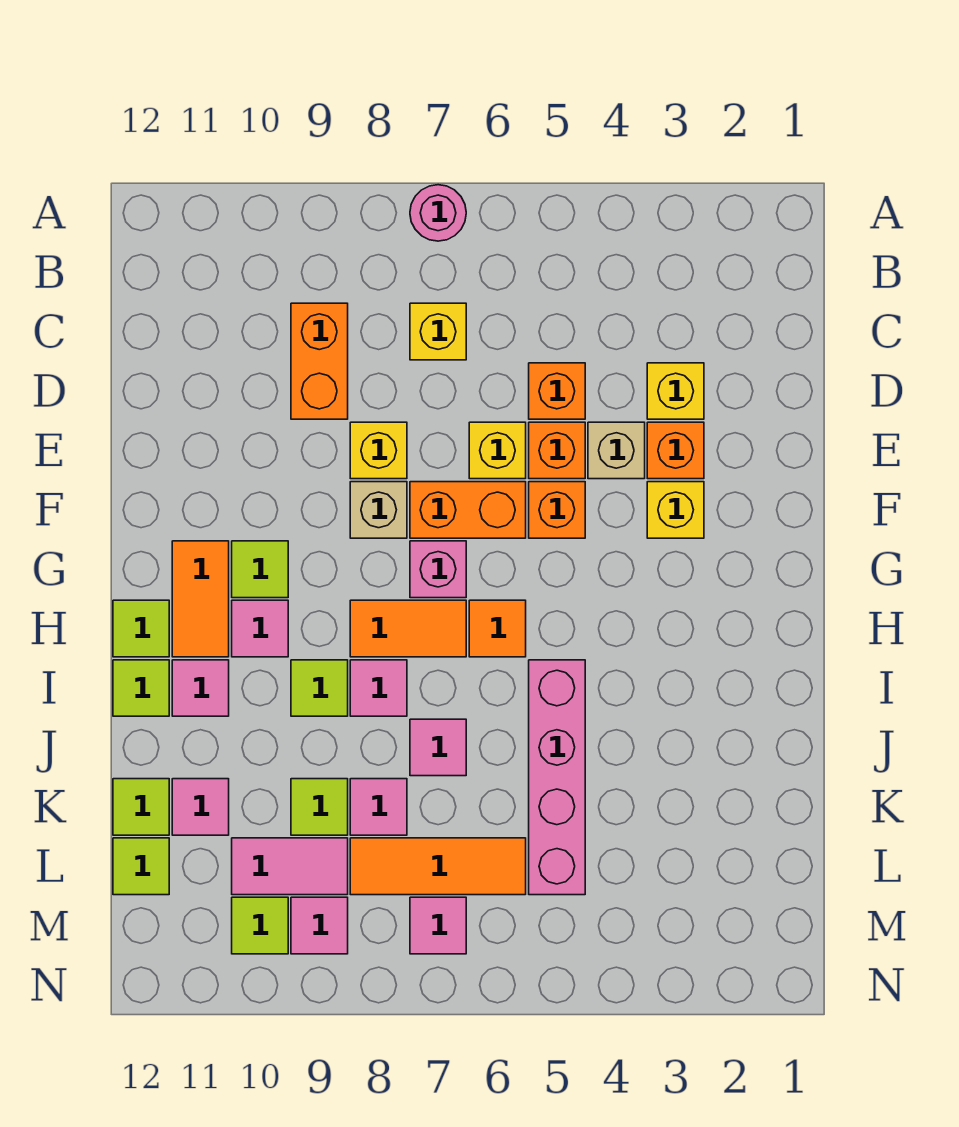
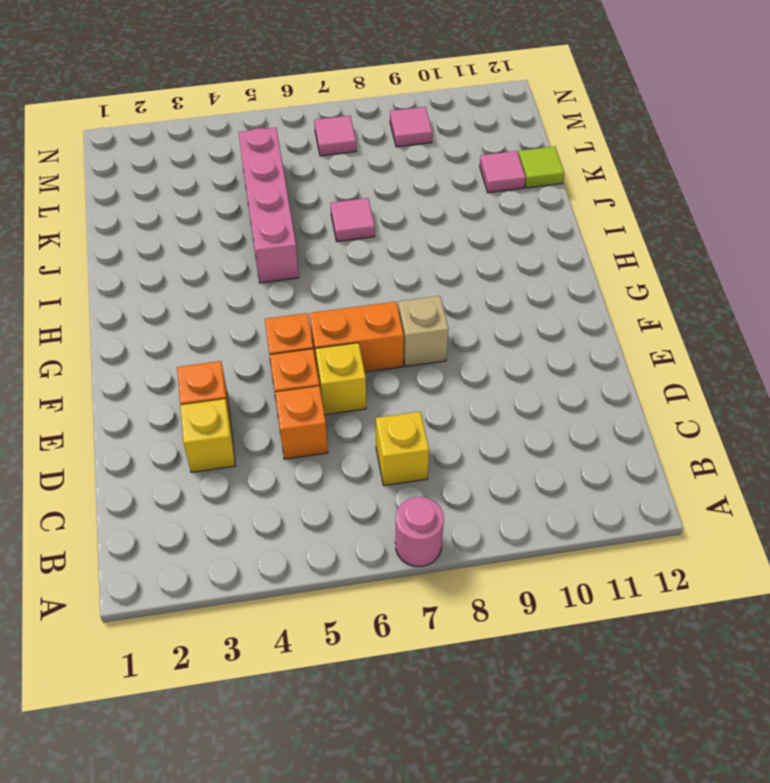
none -> orange brick C9:D9 level 1
none -> tan brick E4 level 1
none -> yellow brick E8 level 1
none -> yellow brick F3 level 1

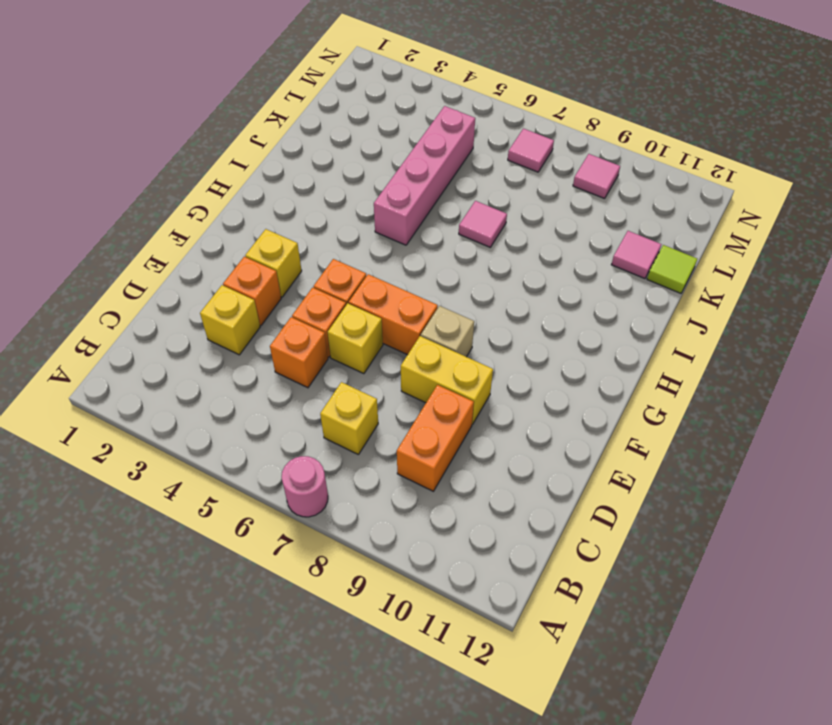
yellow brick E8:E9 level 1 -> yellow brick E8 level 1
none -> tan brick E4 level 1
none -> pink brick G7 level 1
none -> lime tile G10 level 1
none -> orange tile G11:H11 level 1

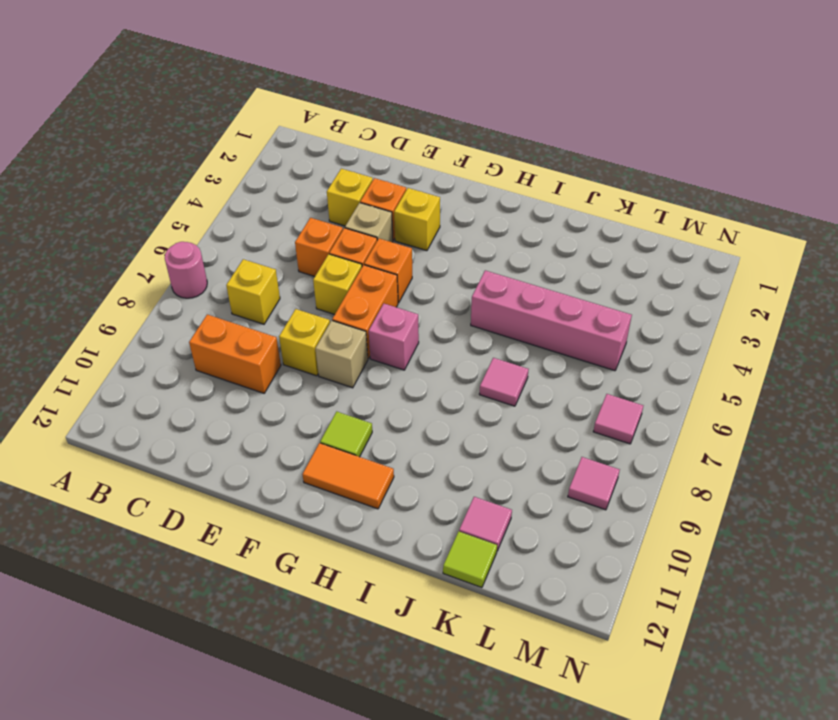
none -> orange tile H6 level 1
none -> orange tile H7:H8 level 1
none -> pink tile H10 level 1
none -> lime tile H12 level 1

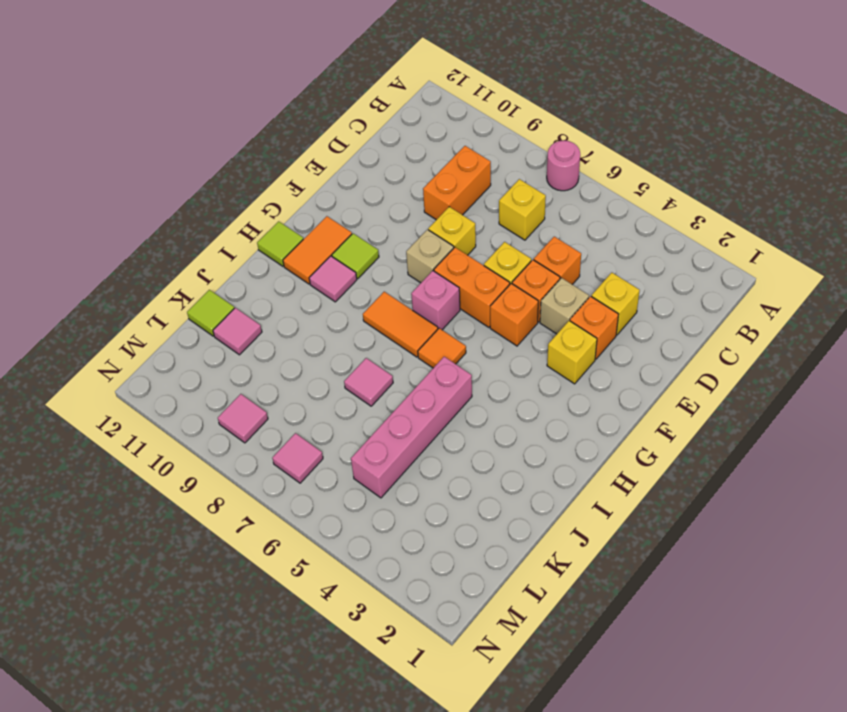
none -> pink tile I8 level 1
none -> lime tile I9 level 1
none -> pink tile I11 level 1
none -> lime tile I12 level 1

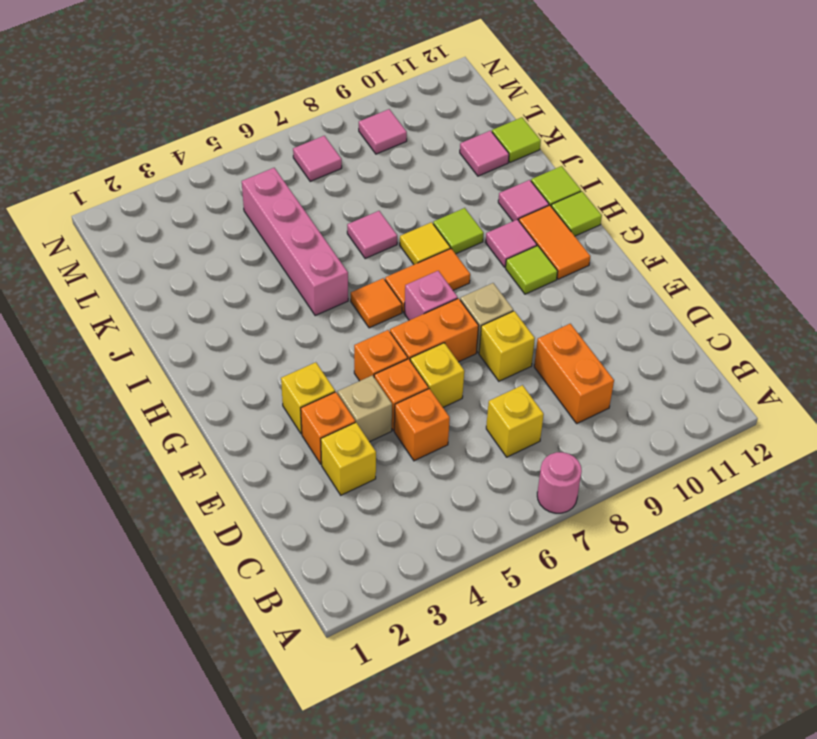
yellow tile I8 level 1 -> pink tile I8 level 1
none -> pink tile K8 level 1
none -> lime tile K9 level 1
none -> orange tile L6:L8 level 1
none -> pink tile L9:L10 level 1

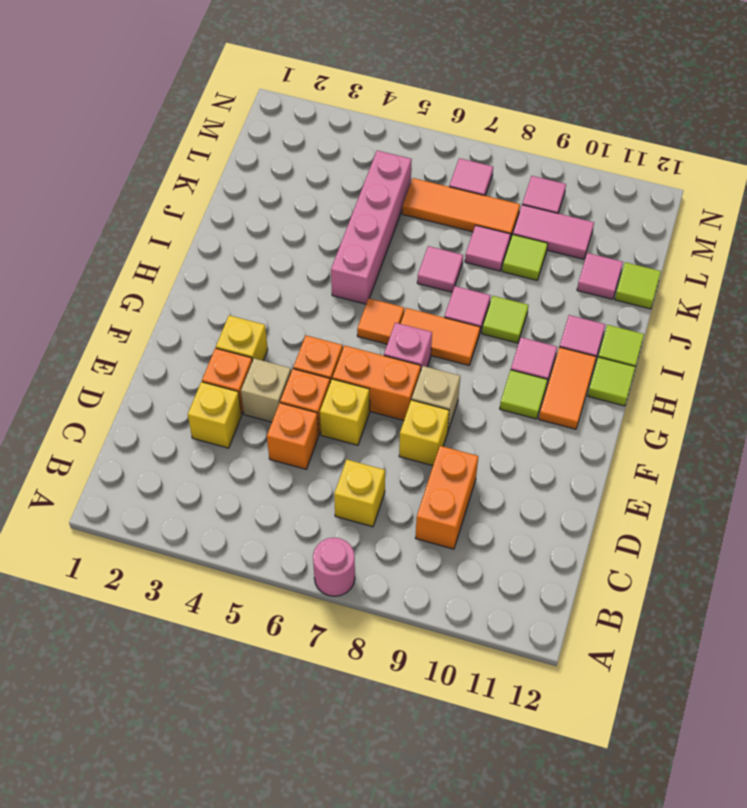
none -> lime tile L12 level 1
none -> lime tile M10 level 1

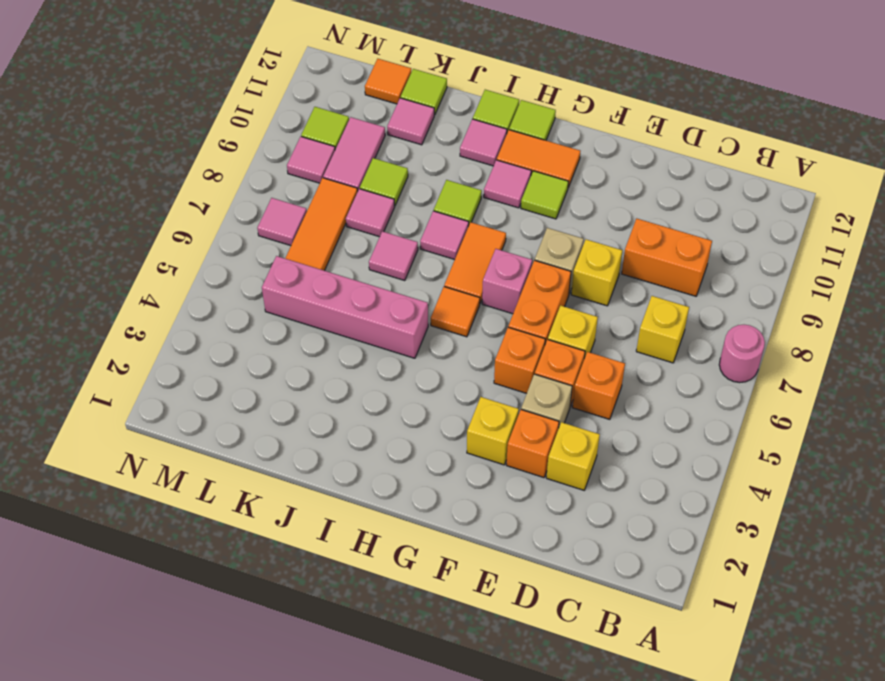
orange tile L12 level 1 -> lime tile L12 level 1

